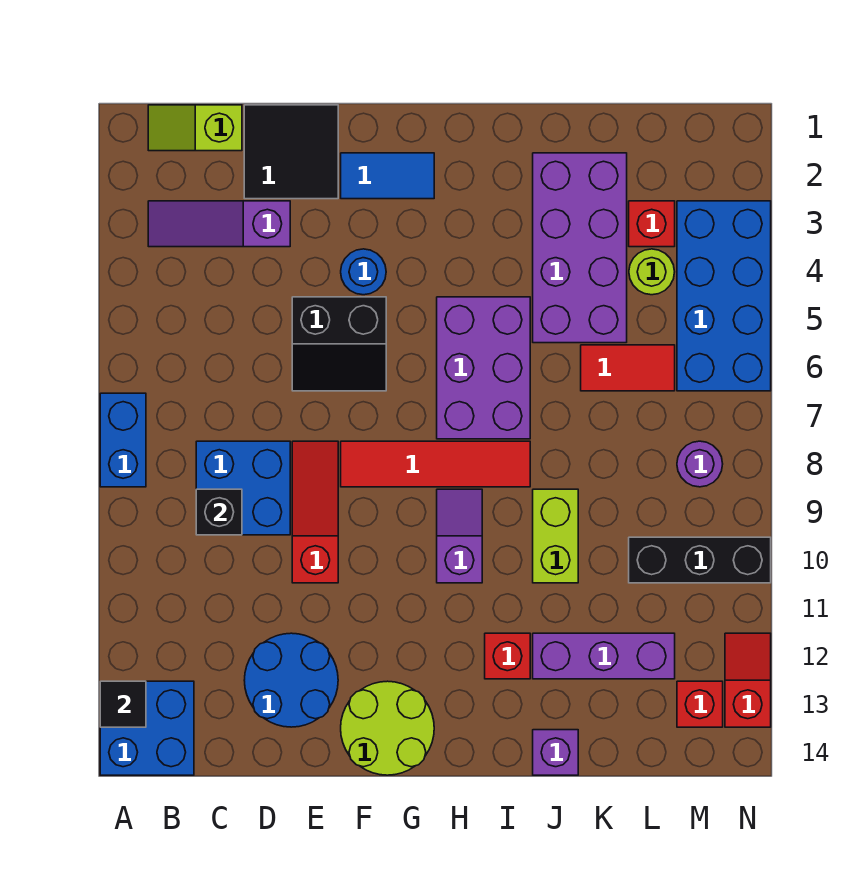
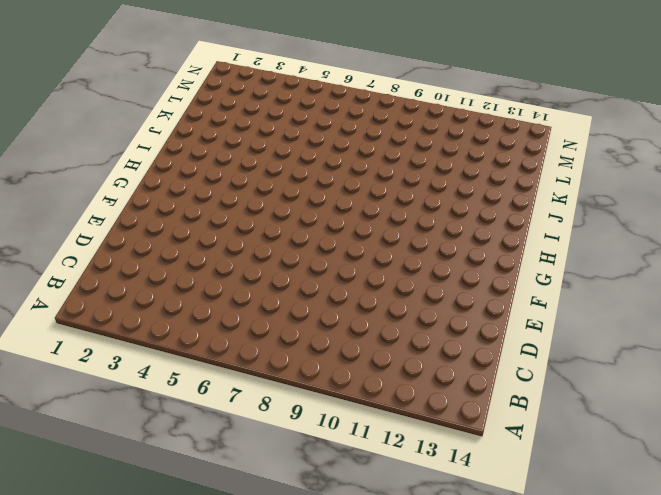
none -> blue brick A7:A8 level 1
none -> blue brick A13:B14 level 1
none -> lime slope B1:C1 level 1 top C
none -> purple slope B3:D3 level 1 top D

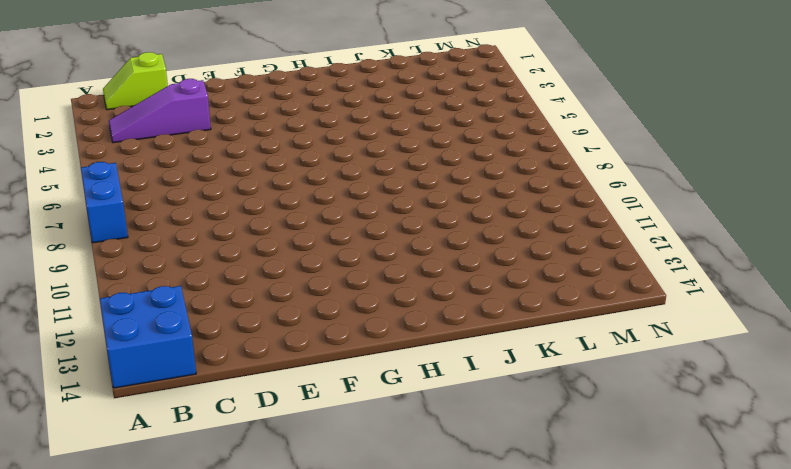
none -> blue brick C8:D9 level 1
none -> black tile D1:E2 level 1
none -> blue round brick D12:E13 level 1
none -> black slope E5:F6 level 1 top 5

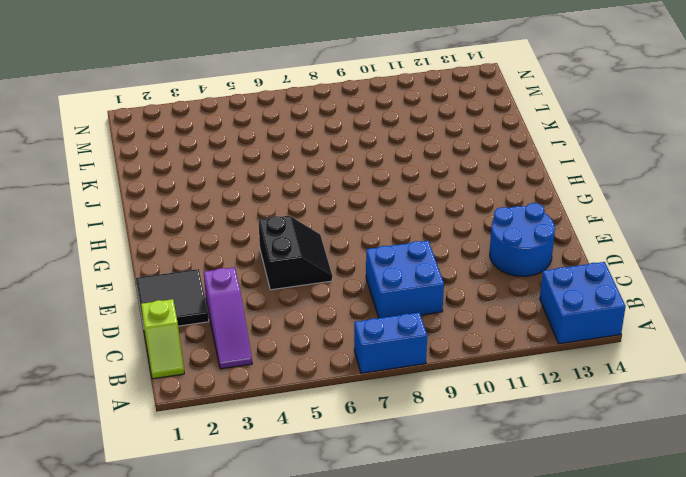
none -> red slope E8:E10 level 1 top 10
none -> blue tile F2:G2 level 1
none -> blue round brick F4 level 1
none -> red tile F8:I8 level 1

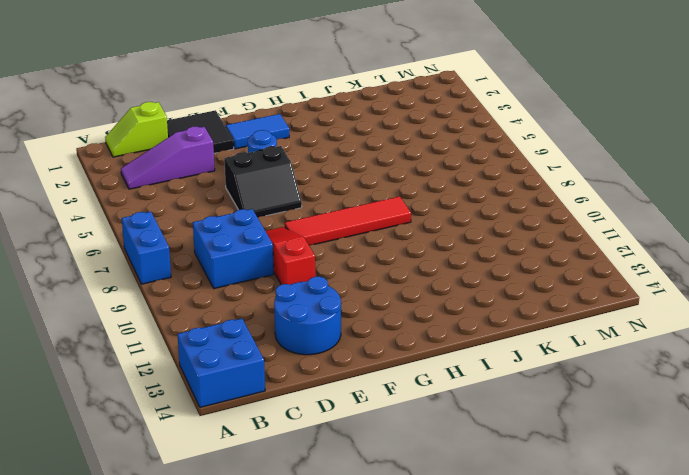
none -> lime round brick F13:G14 level 1
none -> purple brick H5:I7 level 1
none -> purple slope H9:H10 level 1 top 10
none -> red brick I12 level 1

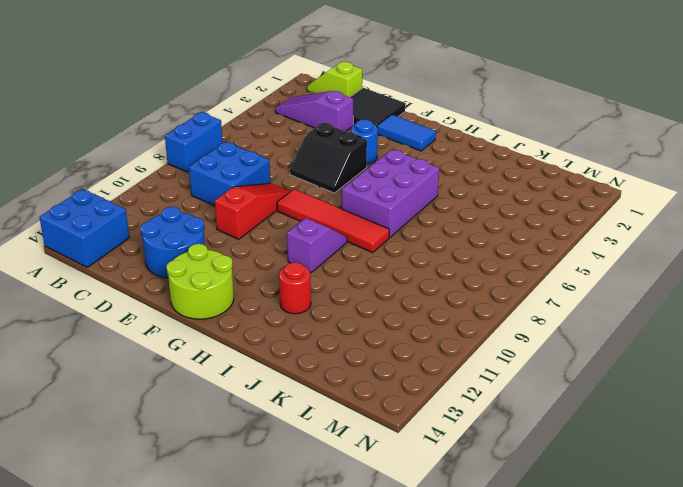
red round brick I12 level 1 -> red brick I12 level 1
none -> purple brick J2:K5 level 1
none -> lime brick J9:J10 level 1
none -> purple brick J12:L12 level 1
none -> purple brick J14 level 1

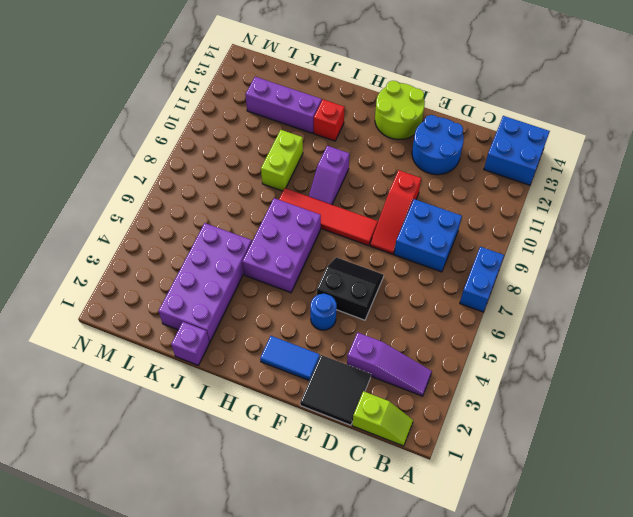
purple brick J1 level 1 -> purple brick J14 level 1
none -> red tile K6:L6 level 1
none -> red brick L3 level 1
none -> lime round brick L4 level 1
none -> black brick L10:N10 level 1

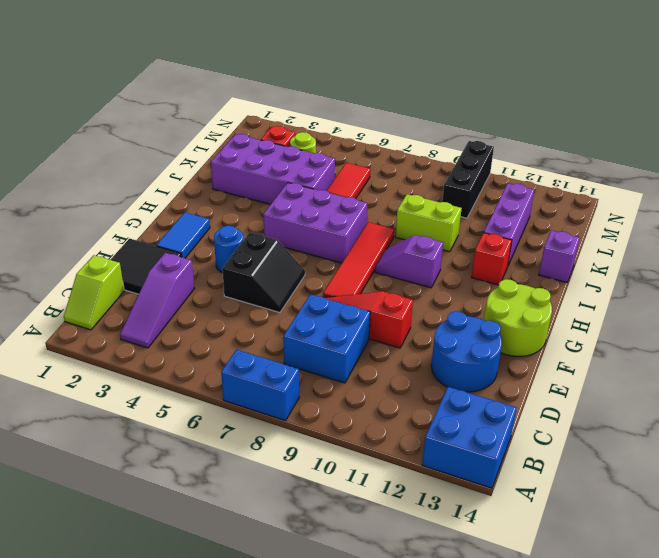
none -> blue brick M3:N6 level 1
none -> purple round brick M8 level 1
none -> red brick M13 level 1
none -> red slope N12:N13 level 1 top 13

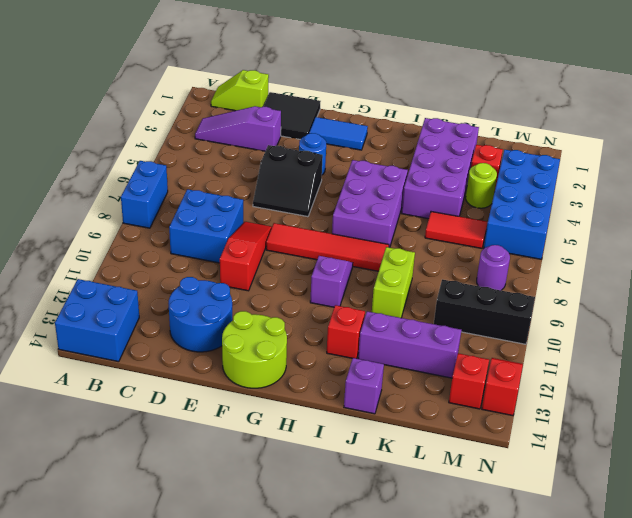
none -> black tile A13 level 2
none -> black brick C9 level 2

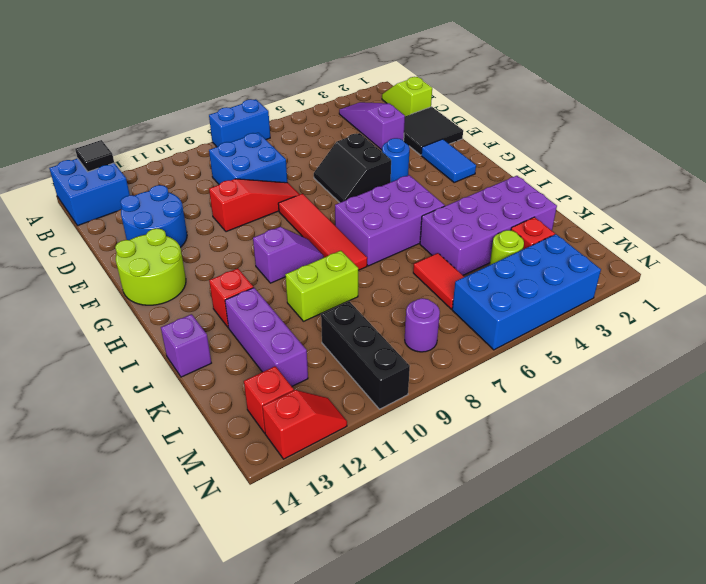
none -> black brick C9 level 2

